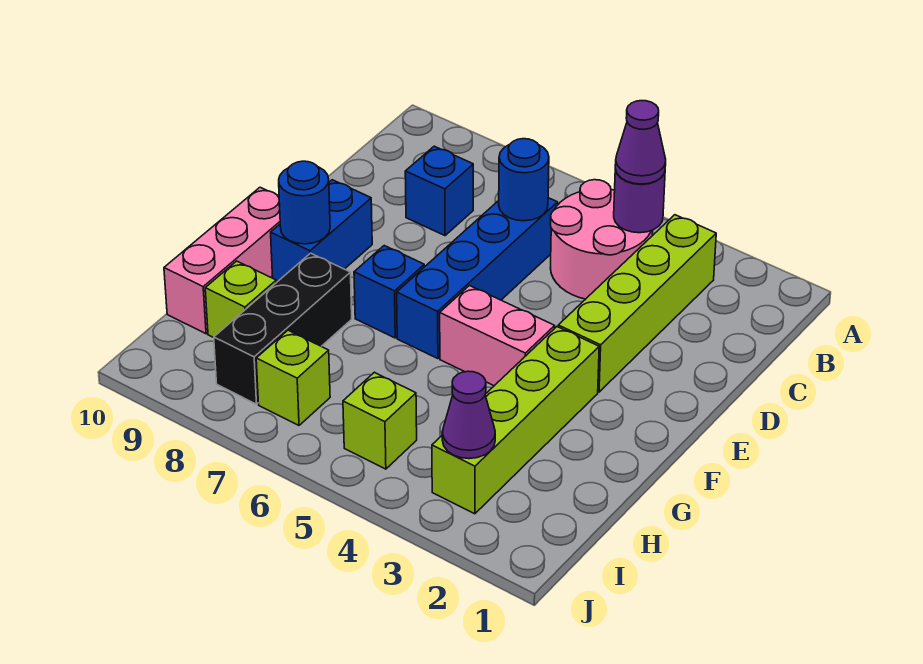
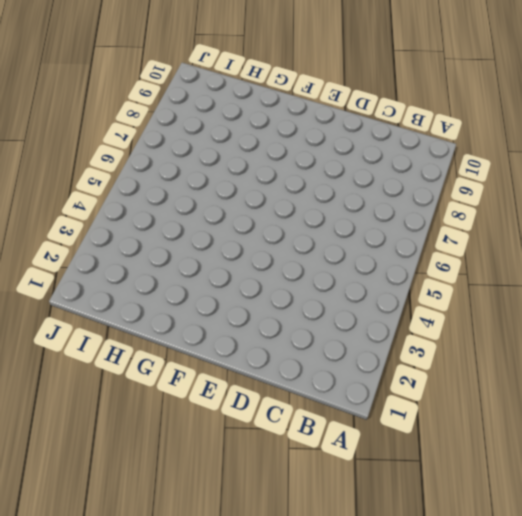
none -> lime brick B3:E3 level 1
none -> pink round brick B4:C5 level 1
none -> blue brick C6:F6 level 1

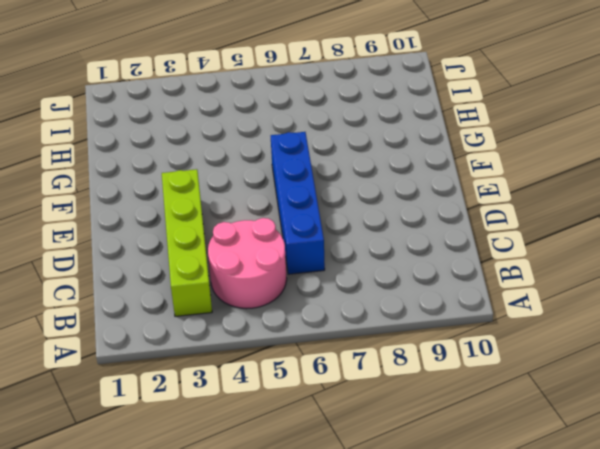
none -> blue brick C8 level 1
none -> blue brick E9:F9 level 1
none -> lime brick F3:I3 level 1

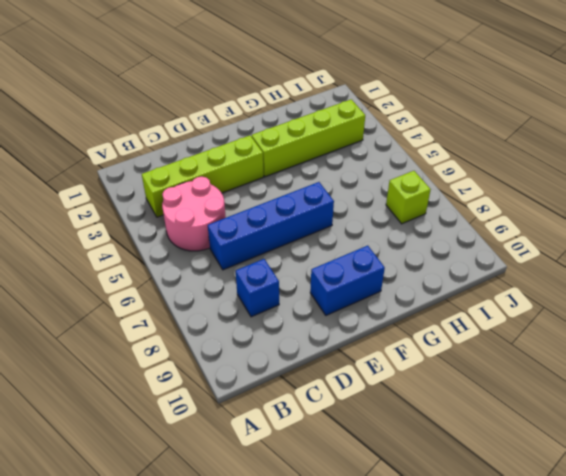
none -> pink brick F4:F5 level 1
none -> blue brick F7 level 1
none -> pink brick F10:H10 level 1

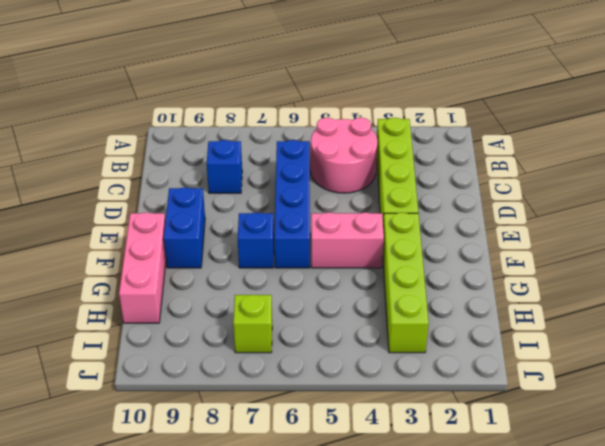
none -> black brick G8:I8 level 1
none -> lime brick H9 level 1
none -> lime brick I5 level 1

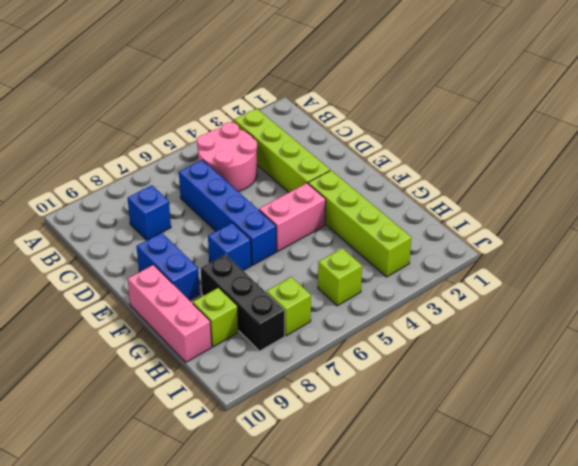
none -> purple round brick B4 level 2
none -> blue round brick C6 level 2
none -> blue round brick F9 level 2

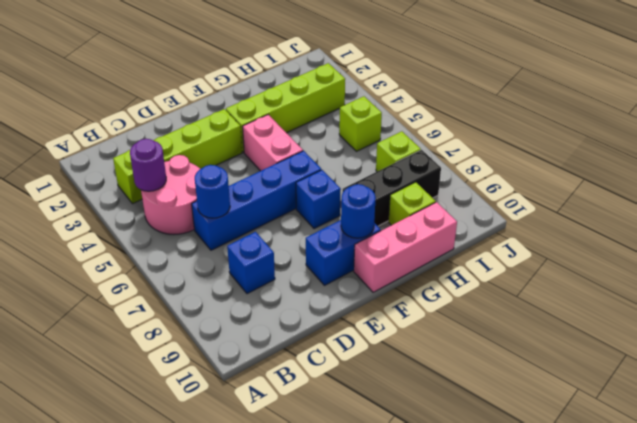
none -> purple cone I3 level 2
none -> purple cone B4 level 3

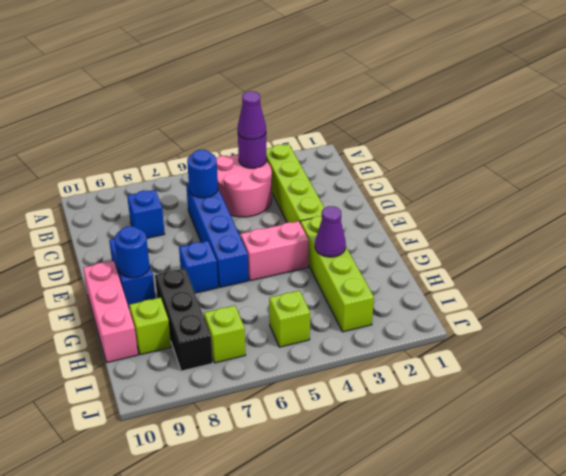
purple cone G3 level 2 -> purple cone I3 level 2

